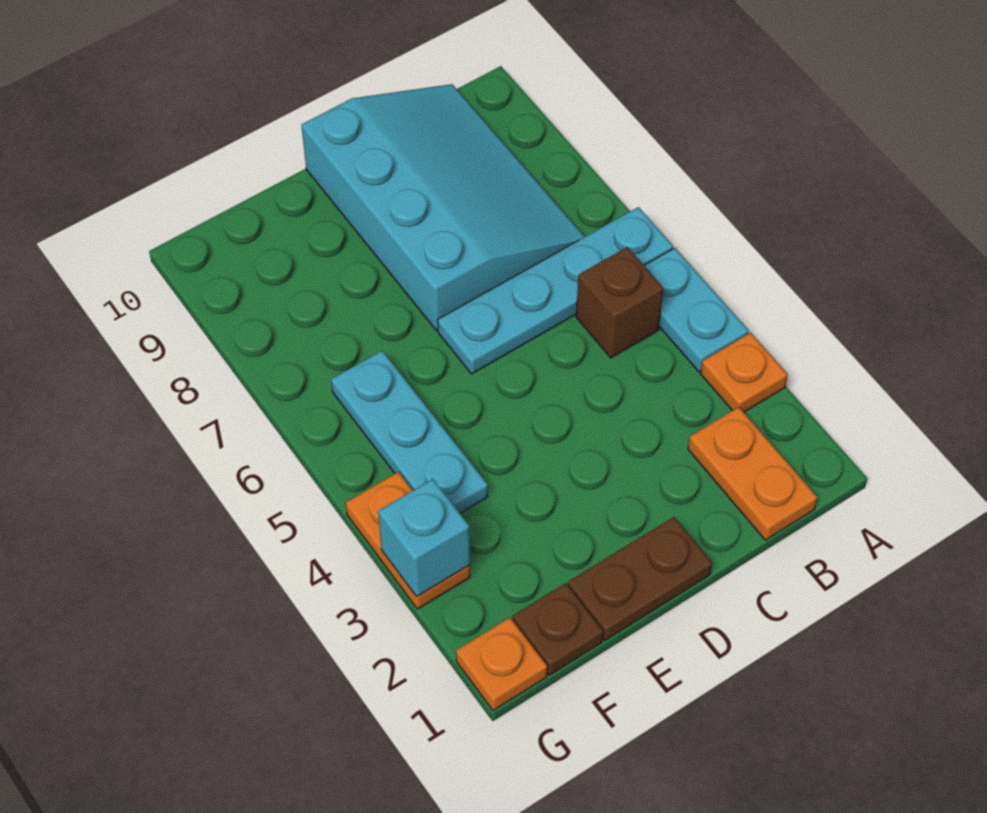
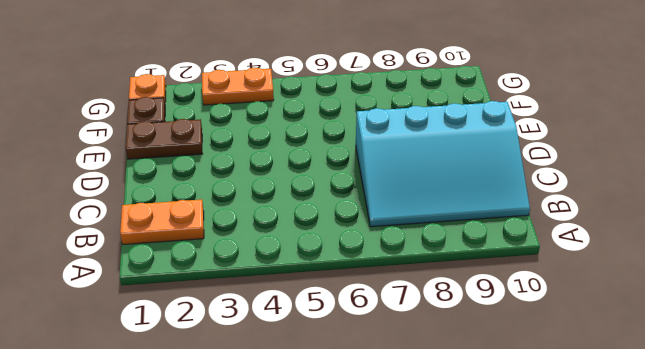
brown plate E1:E2 level 1 -> brown plate D1:E1 level 1
none -> orange plate A3 level 1
none -> cyan plate A4:A5 level 1
none -> cyan plate A6:D6 level 1

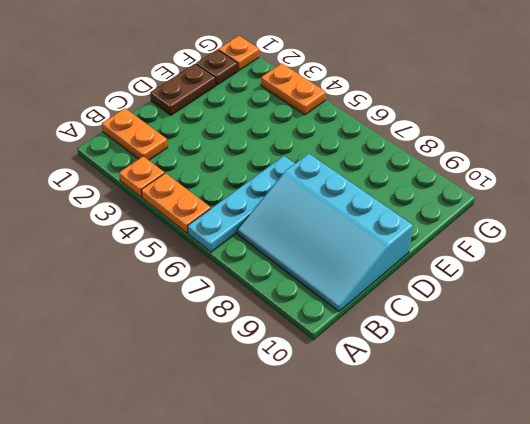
orange plate A4:A5 level 1 -> cyan plate A4:A5 level 1
none -> brown brick B5 level 1
none -> cyan plate F4:F6 level 1
none -> cyan brick G3 level 2

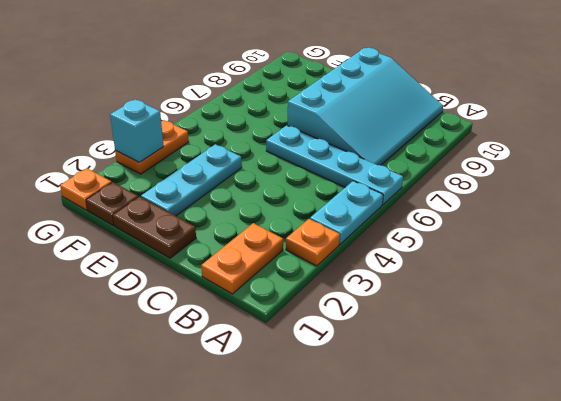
cyan plate E2:E4 level 1 -> cyan plate F4:F6 level 1
none -> brown brick B5 level 1

